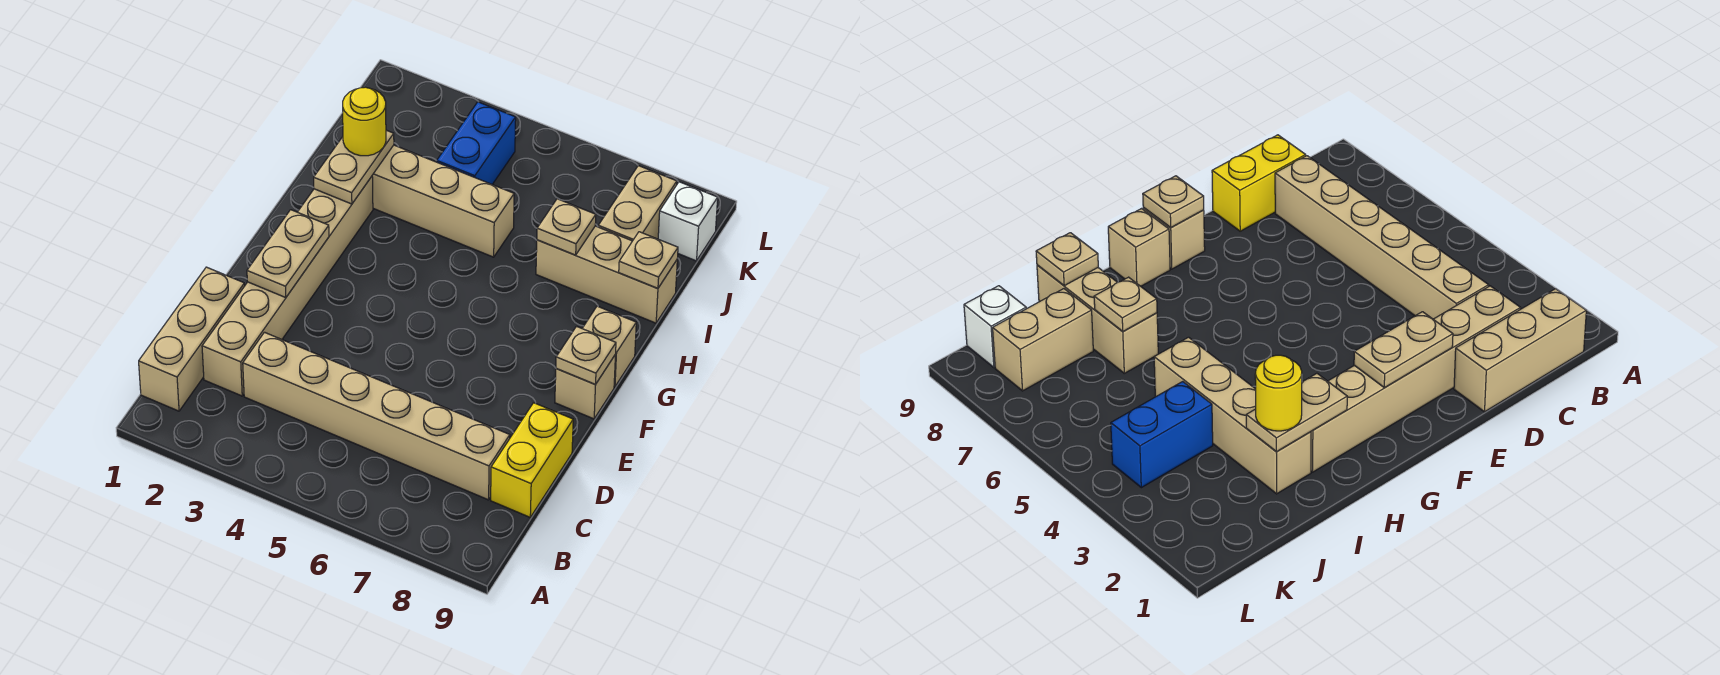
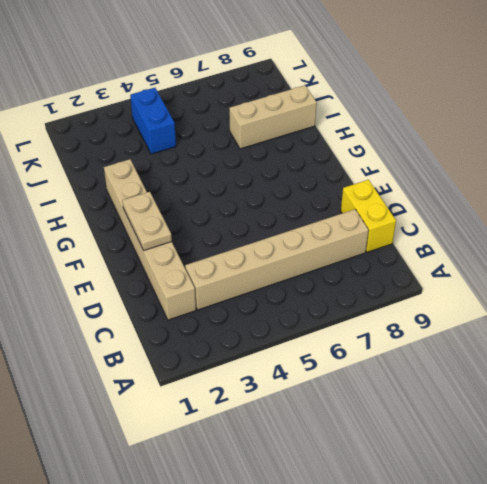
none -> tan brick B1:D1 level 1
none -> tan brick F9 level 1
none -> tan brick G9 level 1

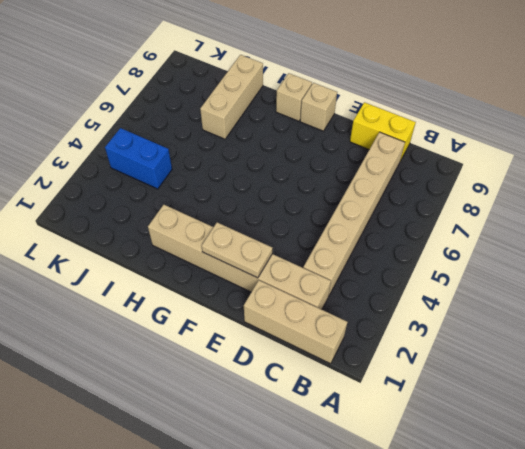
none -> tan brick I2:I5 level 1
none -> tan brick J8:K8 level 1
none -> white brick K9 level 1

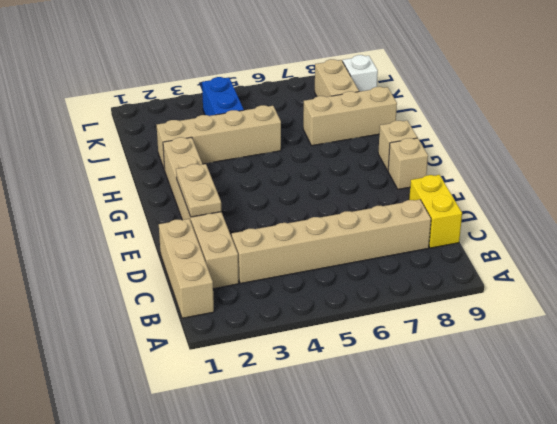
none -> tan plate F9 level 2
none -> tan plate H2:I2 level 2
none -> tan plate I7 level 2

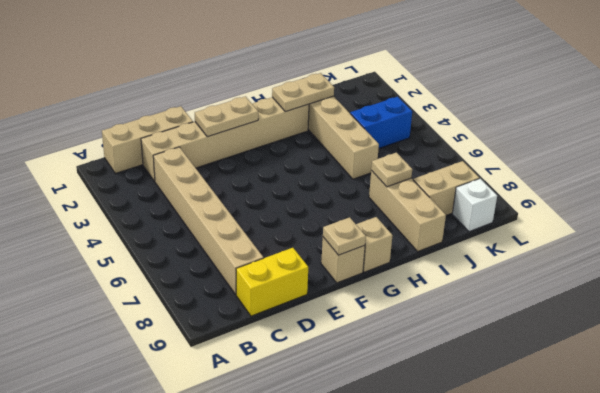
none -> tan plate I9 level 2
none -> yellow round brick I2 level 3

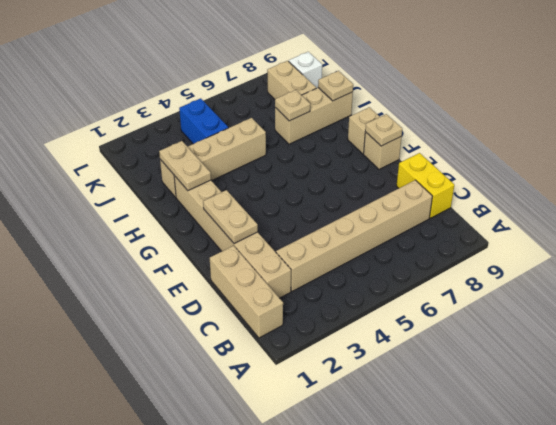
none -> yellow round brick I2 level 3

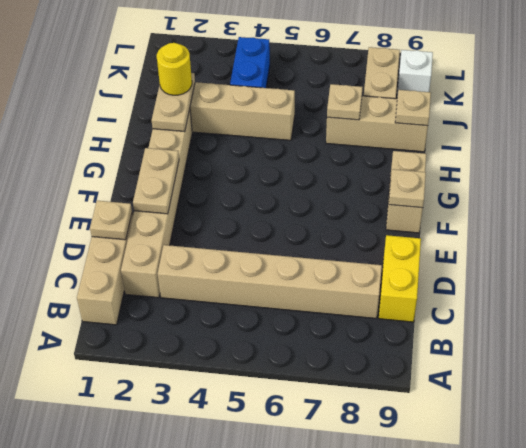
tan plate D1 level 2 -> none

